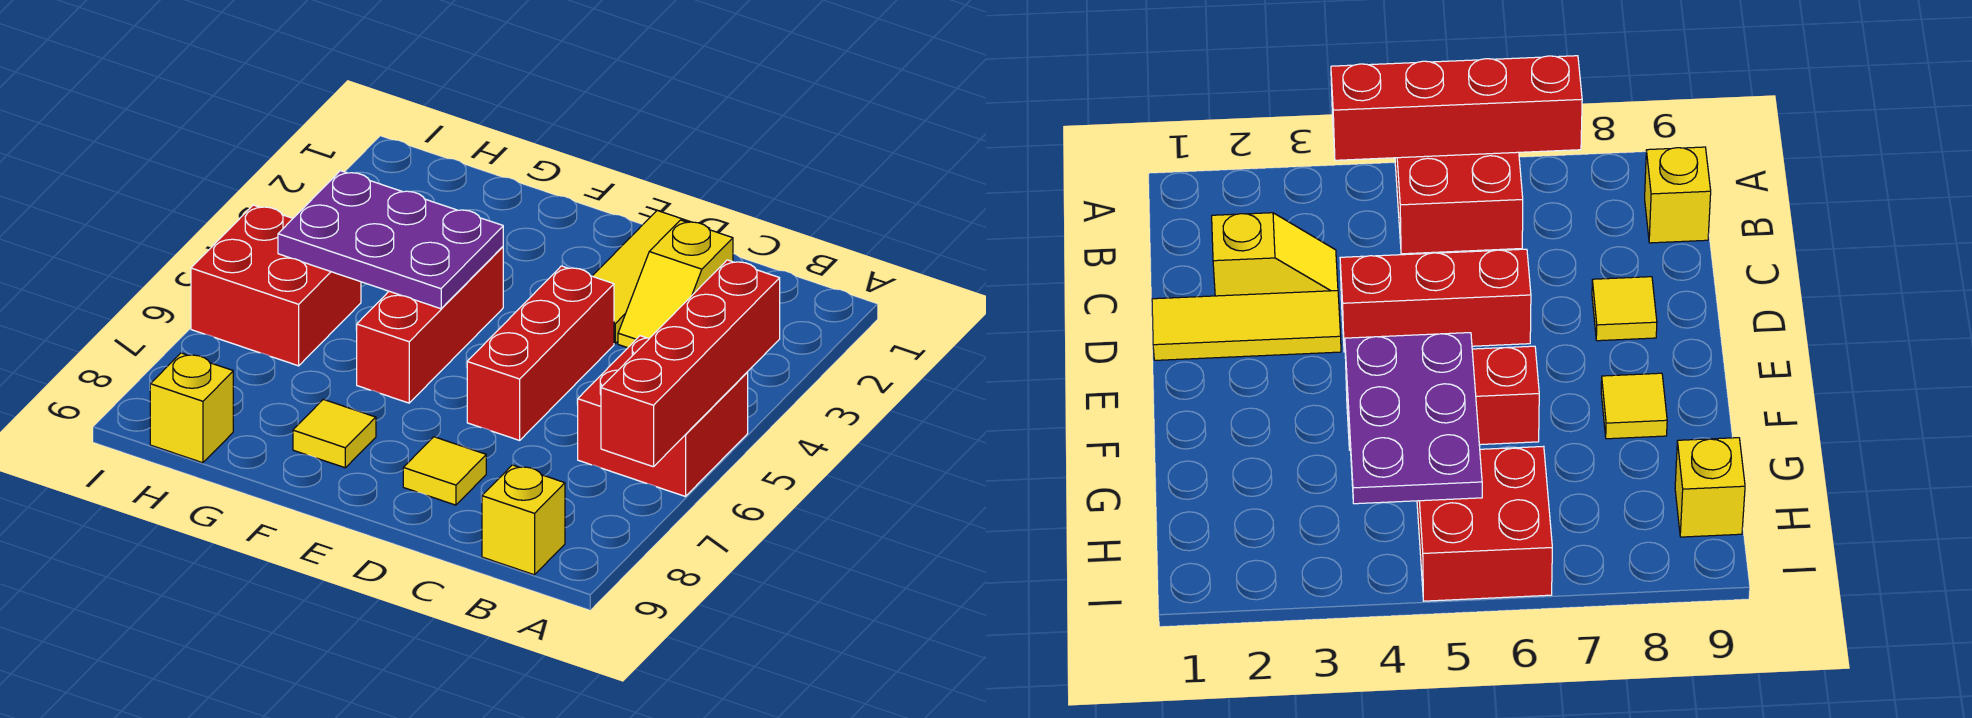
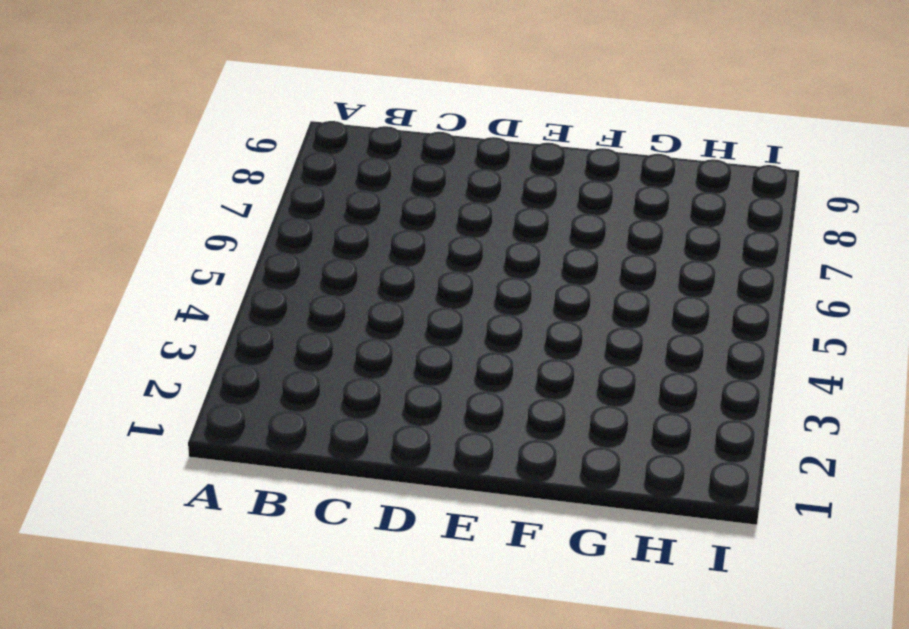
none -> red brick A5:B6 level 1
none -> yellow brick B9 level 1
none -> yellow slope C2:C3 level 1 top 2

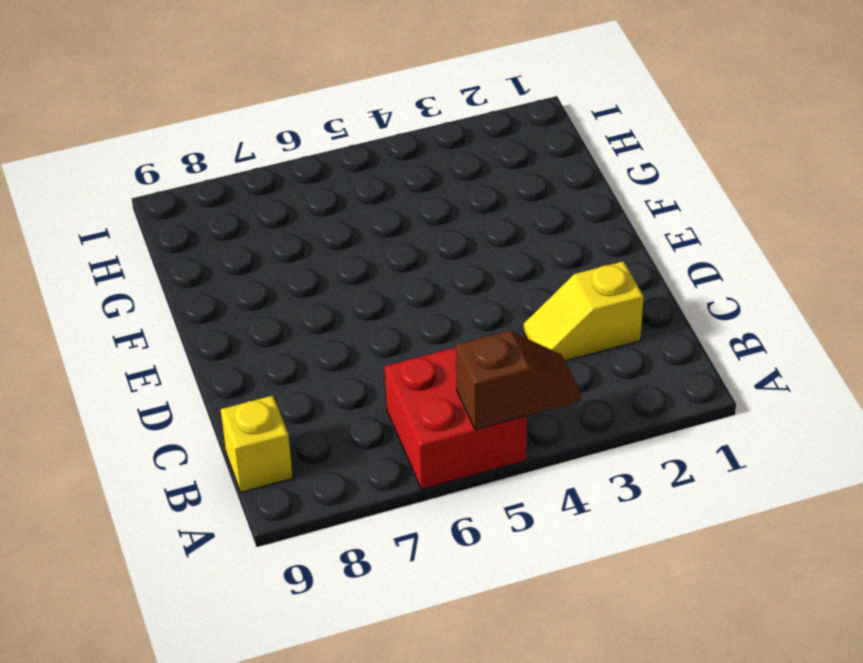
brown slope A4:A5 level 2 top 5 -> red brick A4:A7 level 2
none -> yellow tile D1:D3 level 1
none -> red brick D4:D6 level 1
none -> yellow tile D8 level 1

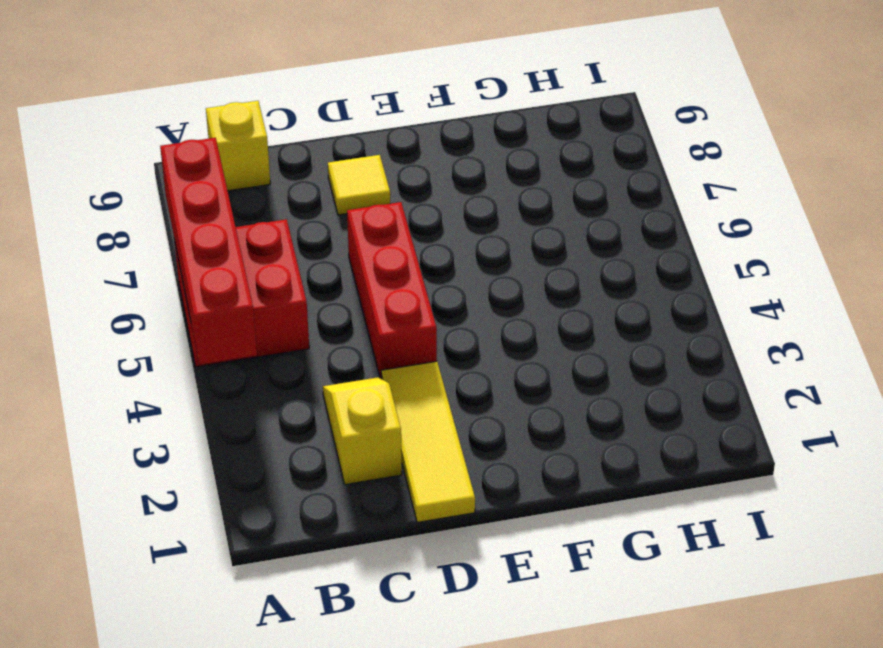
none -> red brick F4:F6 level 1
none -> yellow tile F8 level 1
none -> red brick H5:I6 level 1

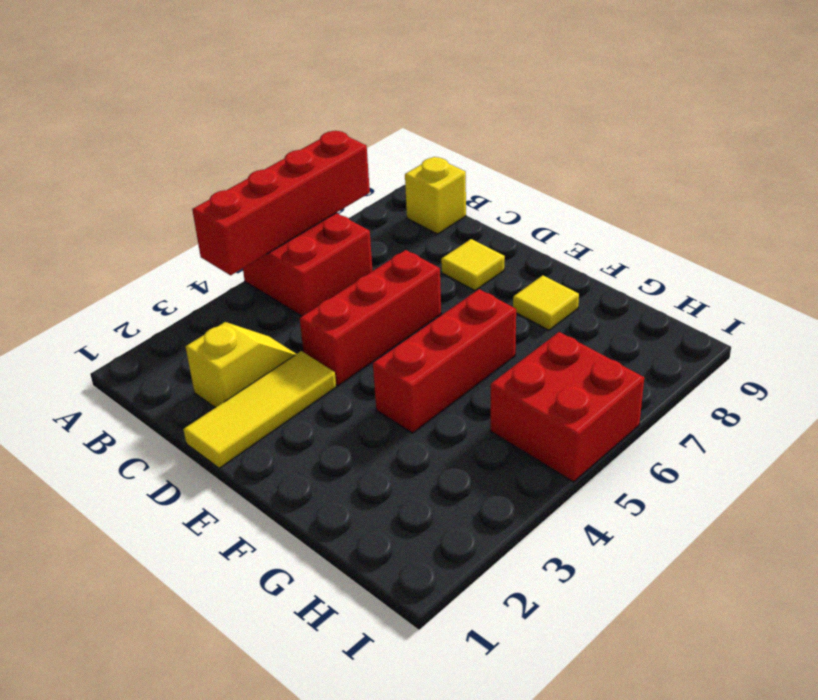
none -> yellow brick H9 level 1
none -> purple plate F4:H5 level 2

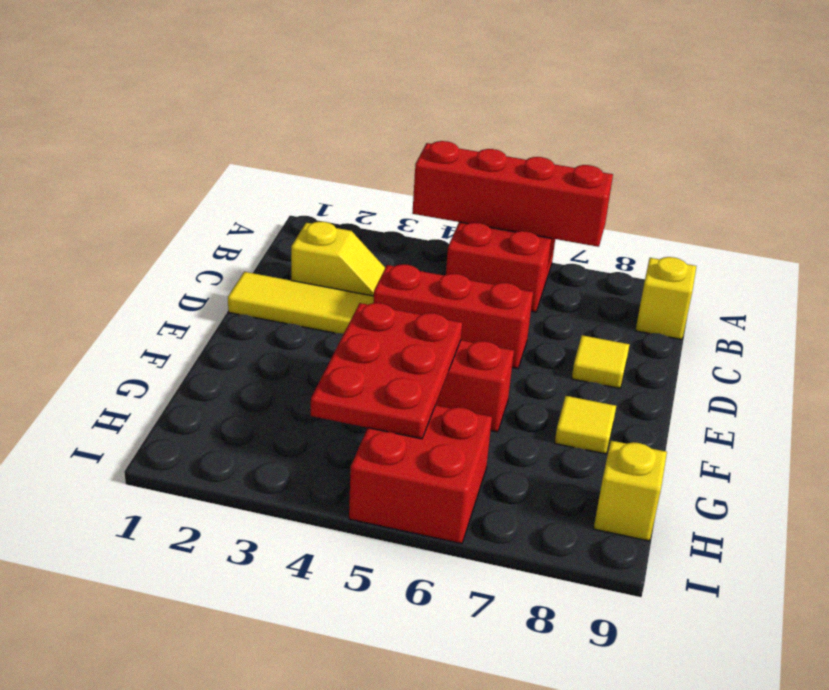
red plate F4:H5 level 2 -> purple plate F4:H5 level 2

